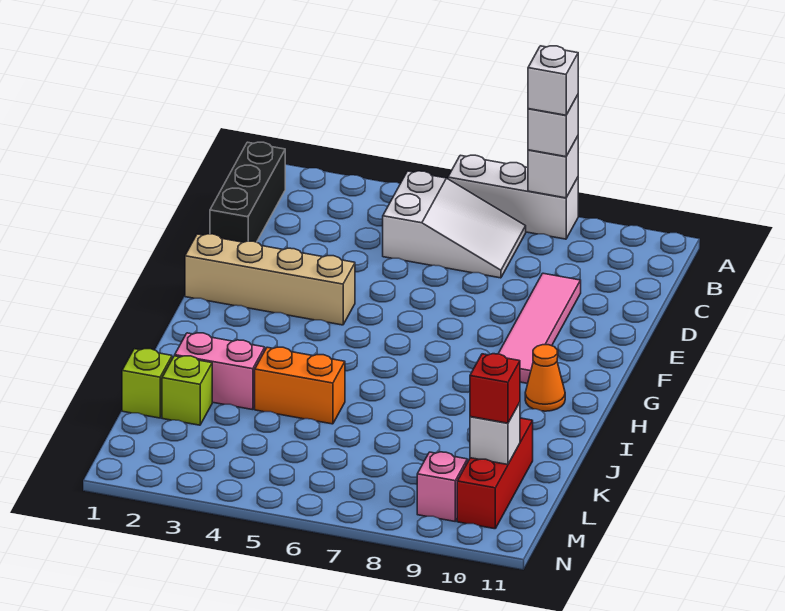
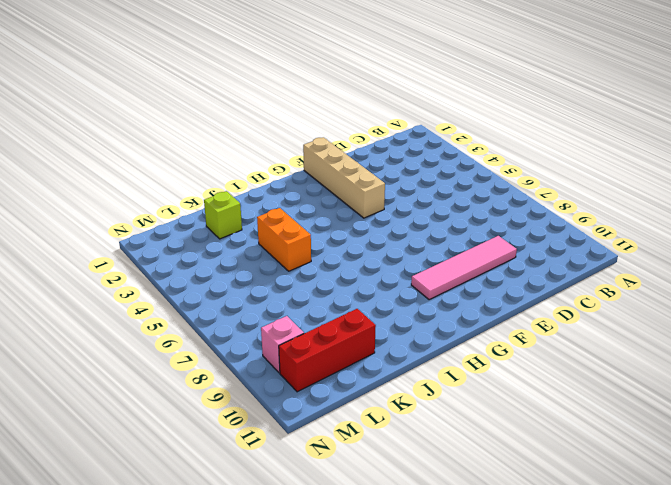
none -> white brick A6:A8 level 1
none -> black brick B1:D1 level 1
none -> white slope B5:C7 level 1 top 5

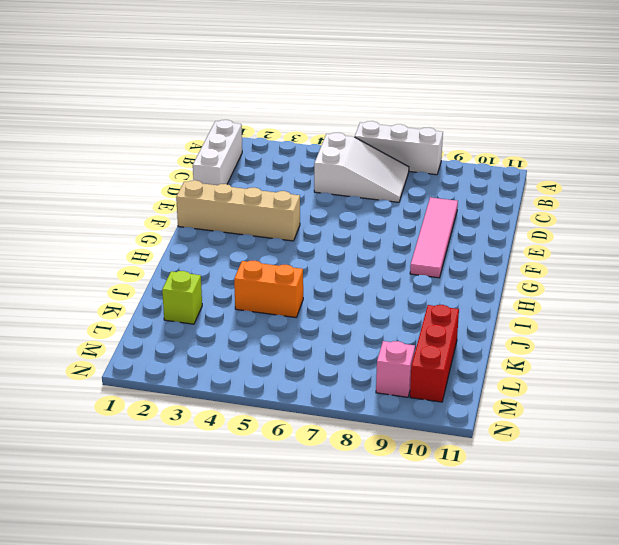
white brick B1:D1 level 1 -> black brick B1:D1 level 1
none -> orange cone H10 level 1
none -> pink brick J2:J3 level 1
none -> lime brick K1 level 1

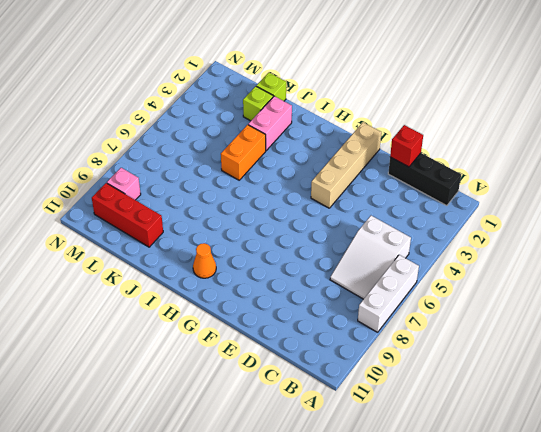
red brick D1 level 2 -> red brick L10 level 3
none -> pink tile D9:G9 level 1
none -> white brick A8 level 2
none -> white brick L10 level 2

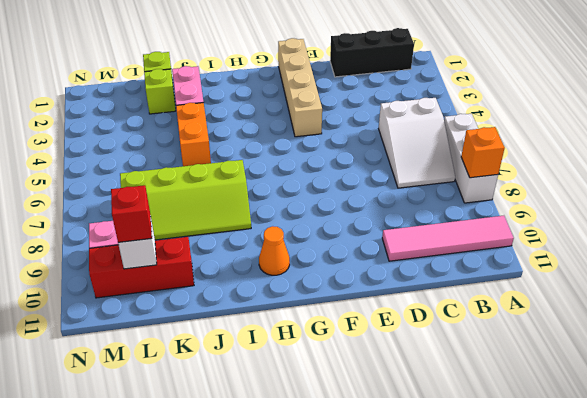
orange brick A8 level 2 -> white brick A8 level 2
pink tile A10:D10 level 1 -> pink tile D9:G9 level 1
lime slope I7:L8 level 1 top 7 -> none
none -> white brick A8 level 3
none -> white brick A8 level 4

